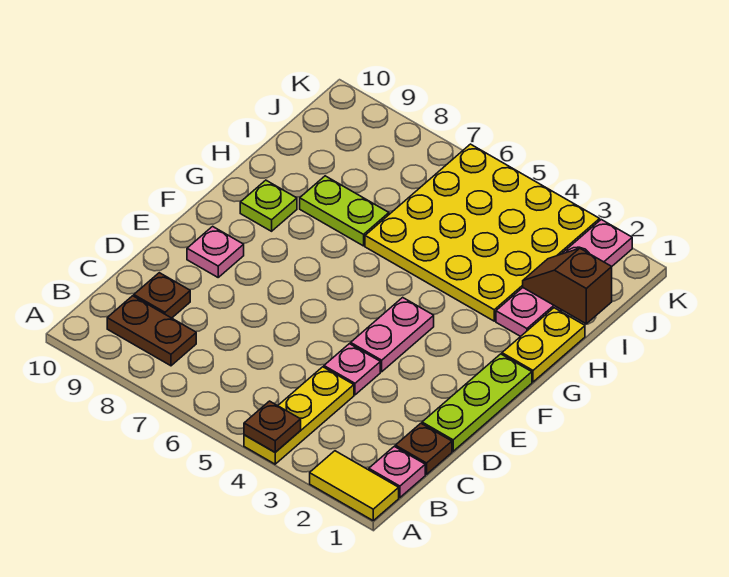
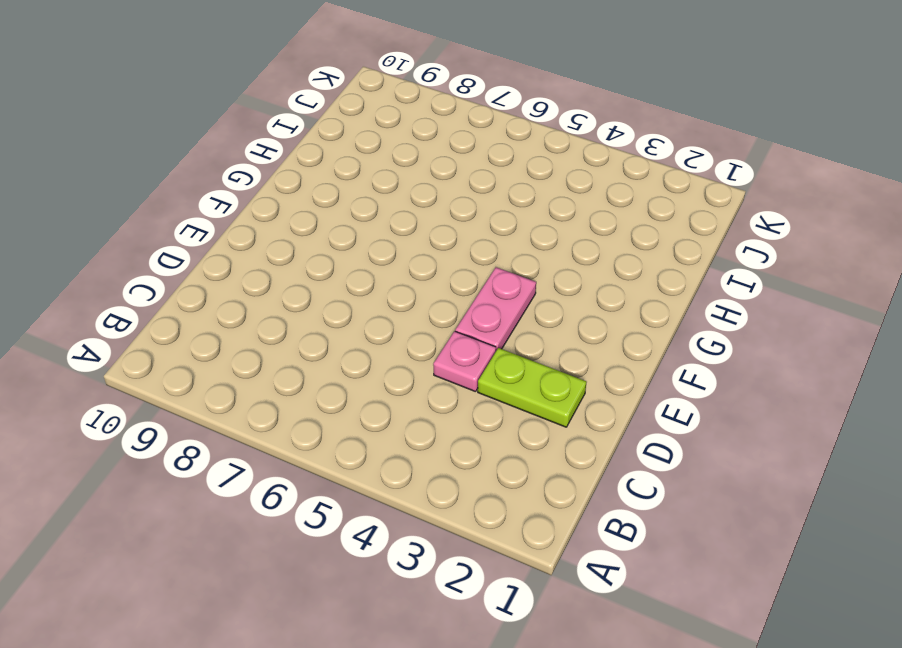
lime plate D2:D3 level 1 -> lime plate H7:H8 level 1
none -> yellow tile A1:A2 level 1
none -> yellow plate A4:C4 level 1
none -> pink plate B1 level 1

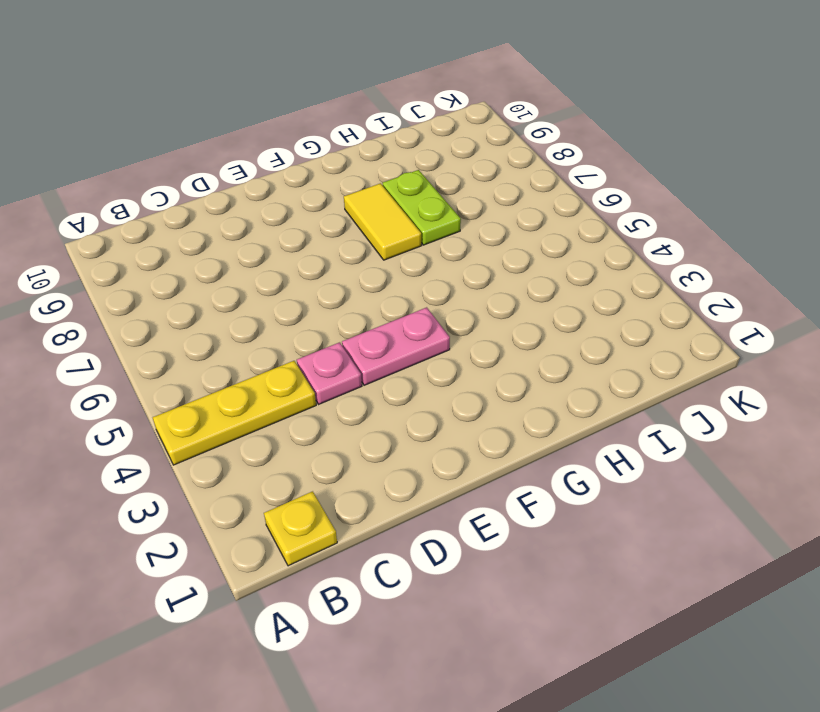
yellow plate B1 level 1 -> pink plate B1 level 1
yellow tile G7:G8 level 1 -> yellow tile A1:A2 level 1
none -> brown plate B8:B9 level 1
none -> brown plate C1 level 1
none -> brown plate C9 level 1

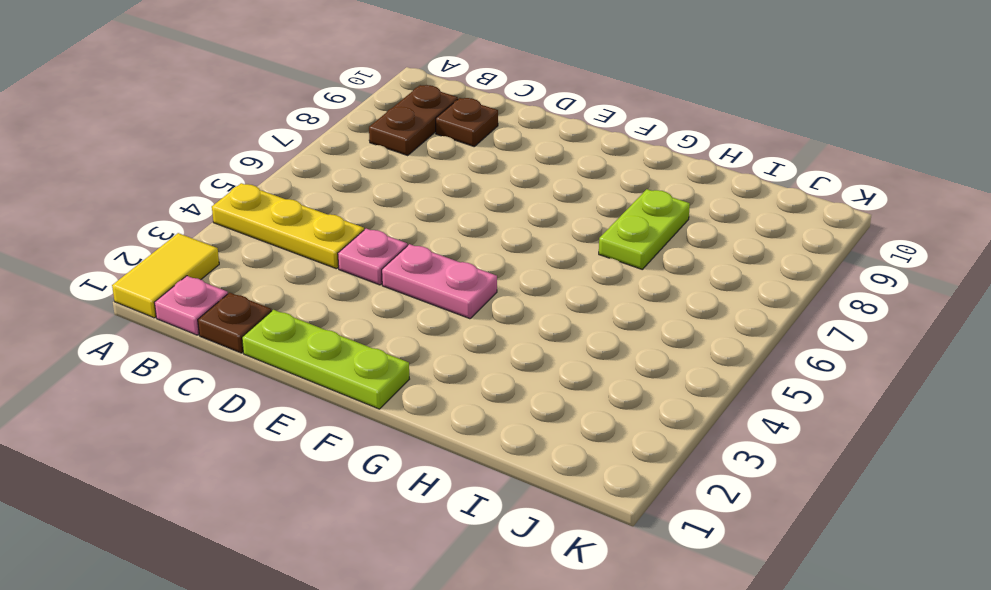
none -> pink plate E9 level 1
none -> yellow plate G1:H1 level 1
none -> lime plate G9 level 1

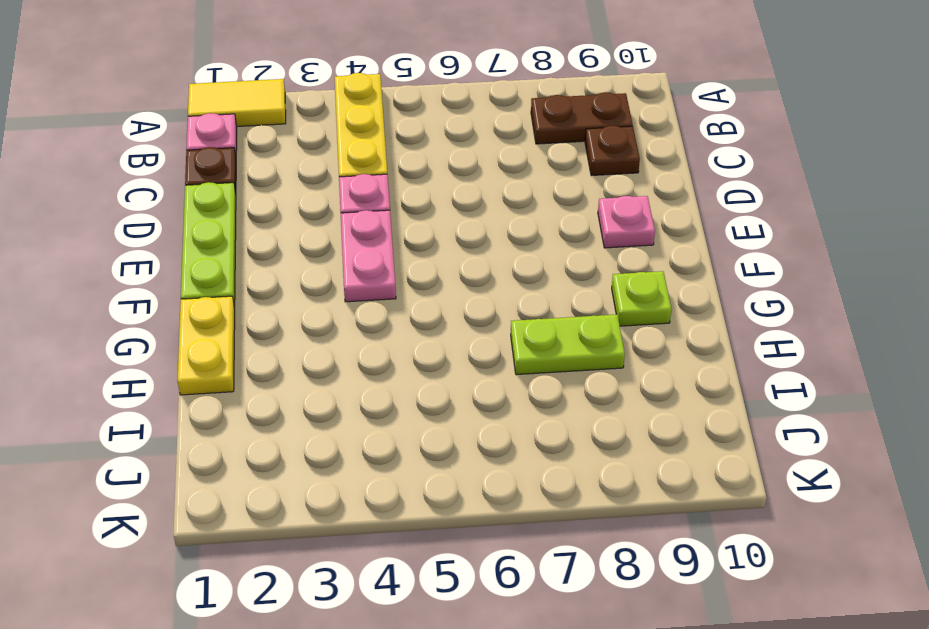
none -> pink plate H2:K2 level 1
none -> yellow plate H3:K6 level 1
none -> brown plate A4 level 2

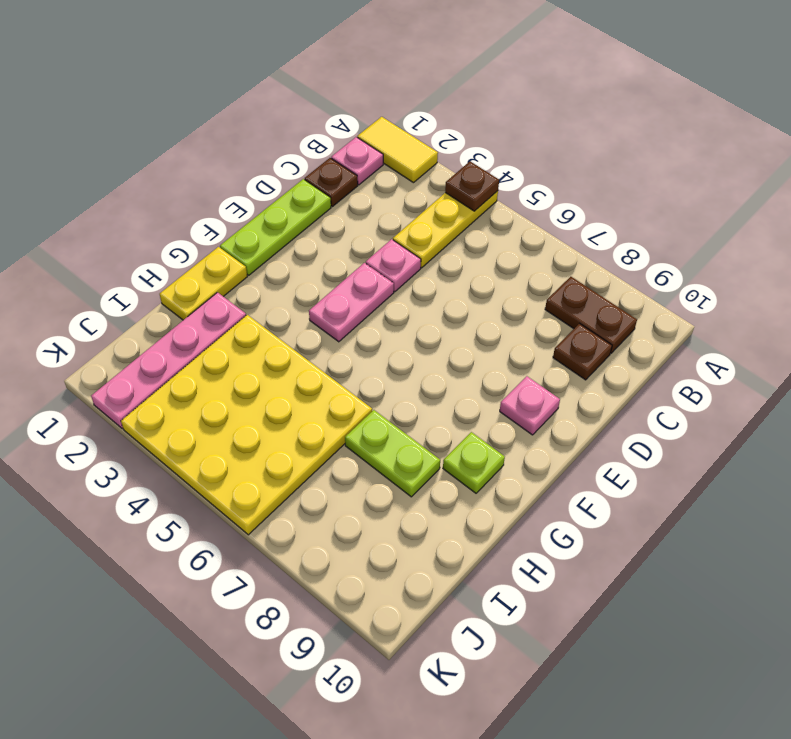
none -> brown slope I1:I2 level 2 top 1

